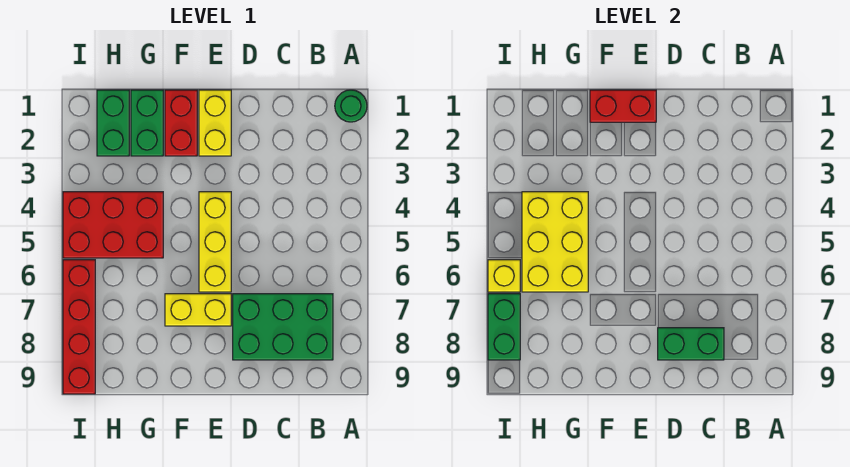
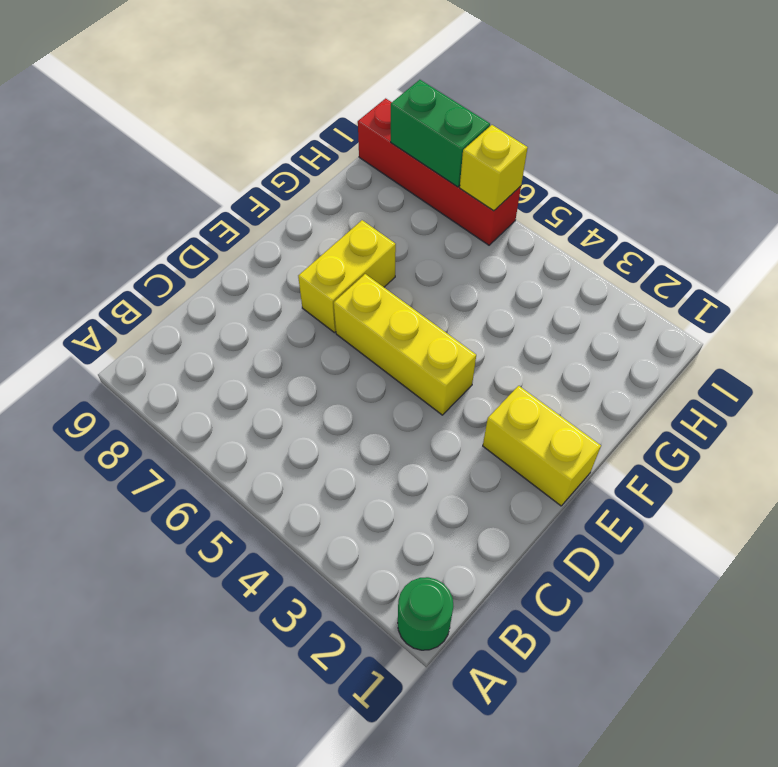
none -> green brick B7:D8 level 1
none -> red brick F1:F2 level 1
none -> green brick G1:G2 level 1

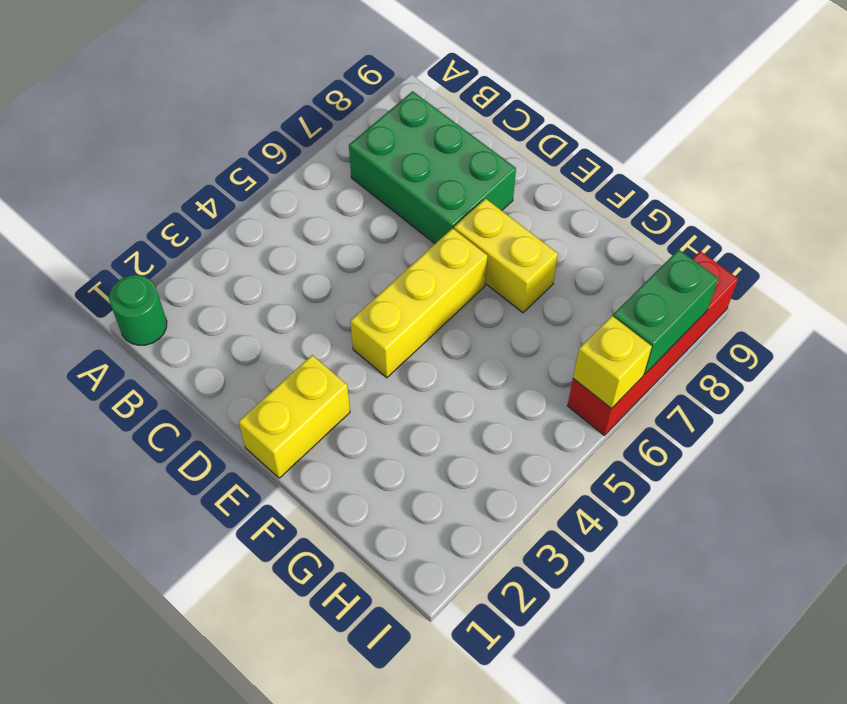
none -> red brick F1:F2 level 1
none -> green brick G1:G2 level 1
none -> red brick G4:I5 level 1

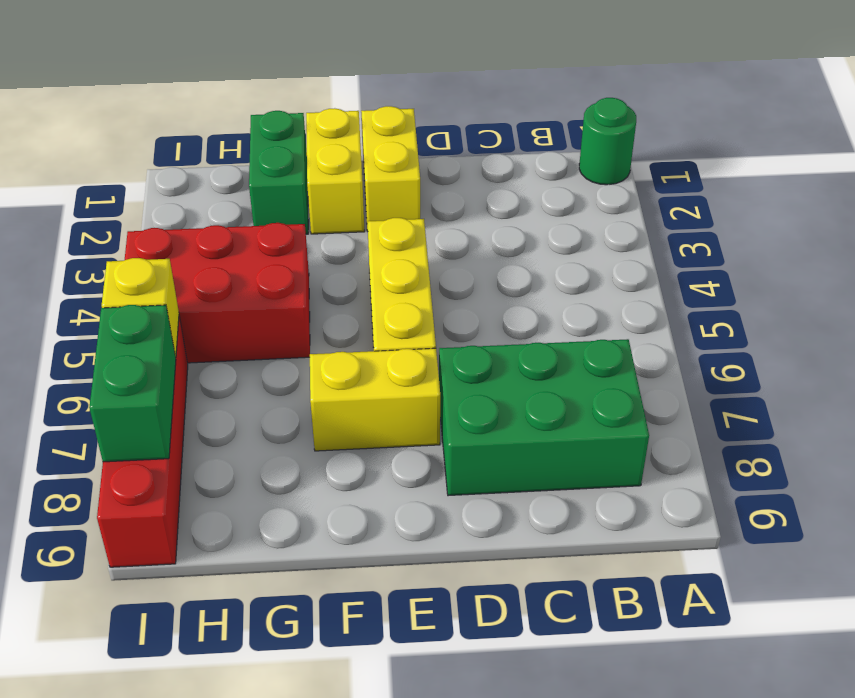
yellow brick F1:F2 level 1 -> red brick F1:F2 level 1
none -> green brick H1:H2 level 1
none -> green brick C8:D8 level 2
none -> red brick E1:F1 level 2

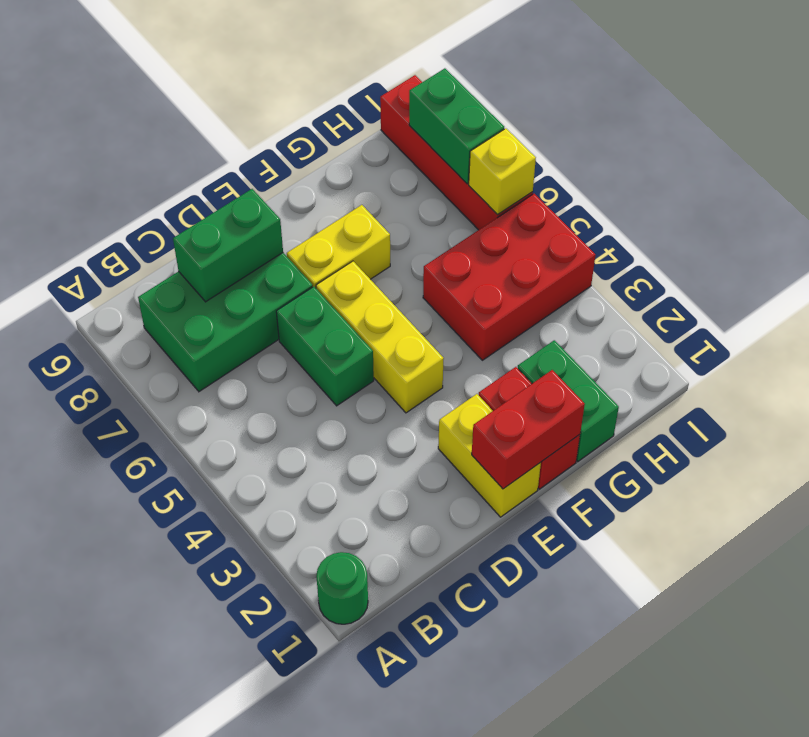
green brick D5:D6 level 1 -> green brick H1:H2 level 1
none -> yellow brick G4:H6 level 2

